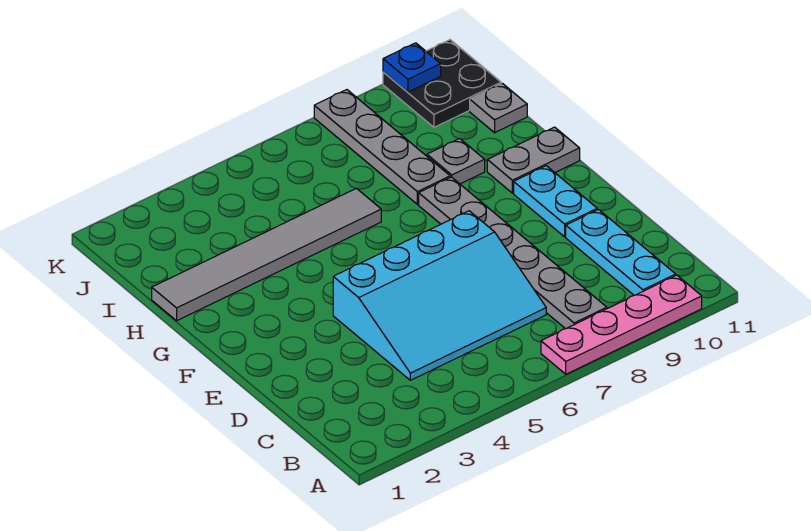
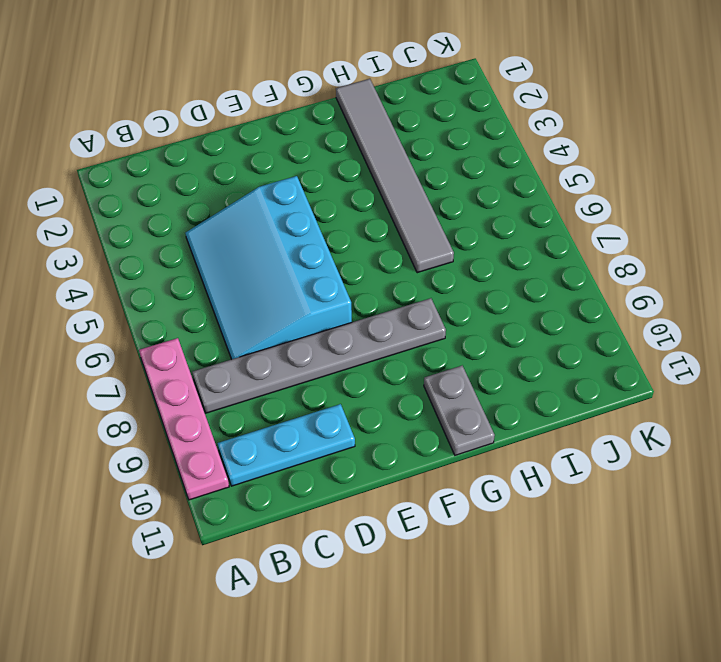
none -> cyan plate E10:F10 level 1
none -> grey plate H8:K8 level 1
none -> grey plate H9 level 1

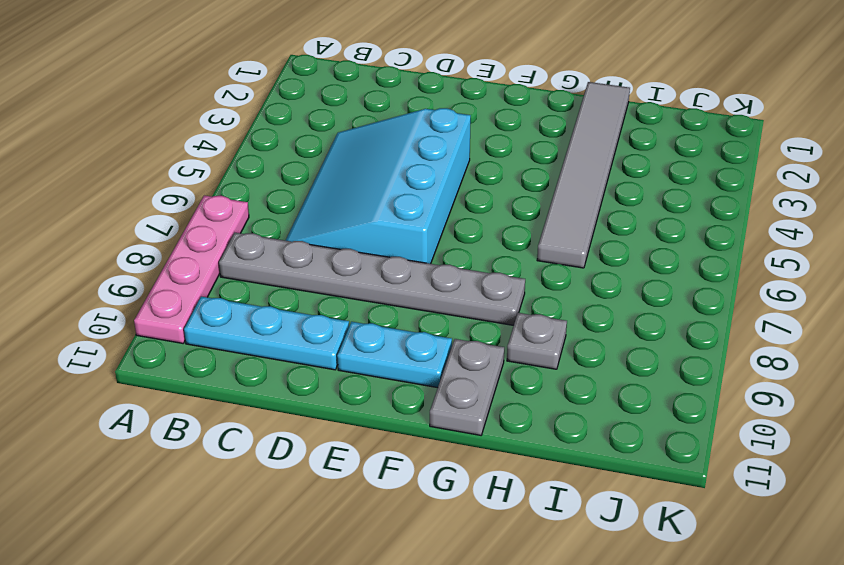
none -> grey plate H8:K8 level 1
none -> grey plate I11 level 1
none -> black plate J10:K11 level 1

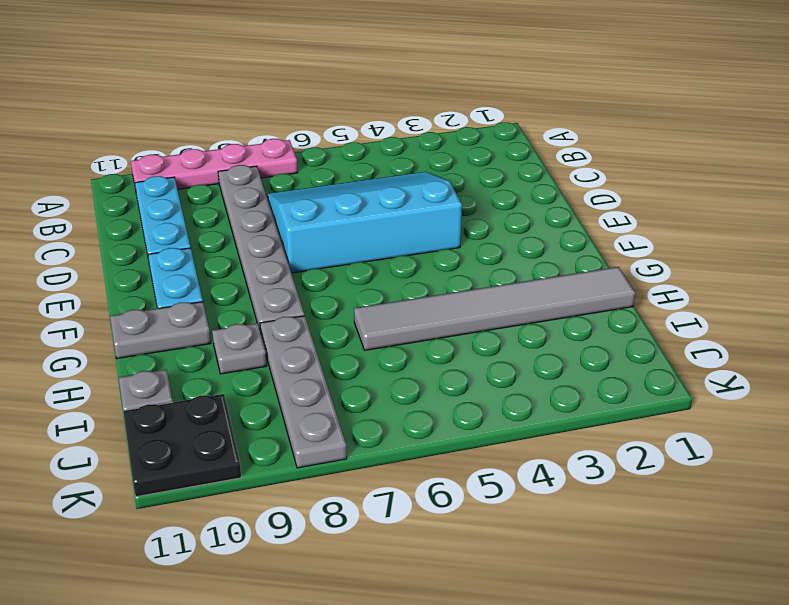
none -> blue plate K10 level 2

